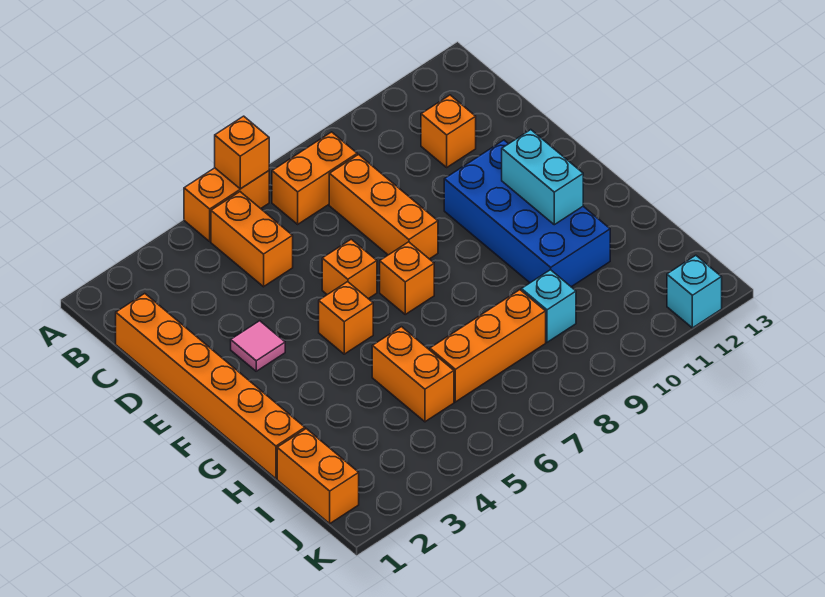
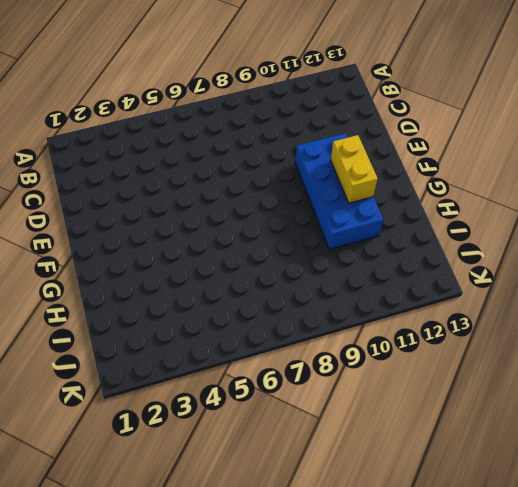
yellow brick F11:G11 level 2 -> cyan brick F11:G11 level 2
none -> orange brick A5:A6 level 1
none -> orange brick B5:C5 level 1
none -> orange brick B7:B8 level 1

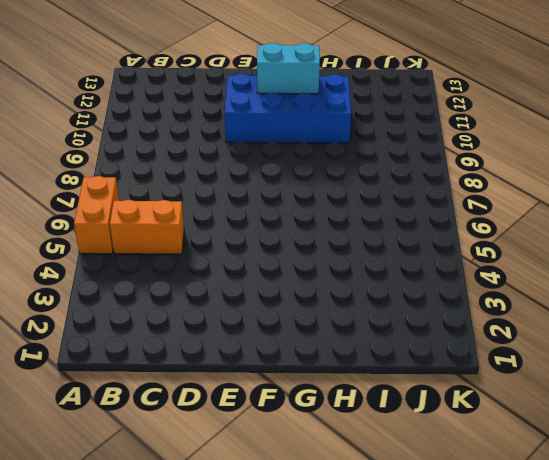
none -> orange brick B7:B8 level 1
none -> orange brick C1:H1 level 1
none -> orange brick C8:E8 level 1

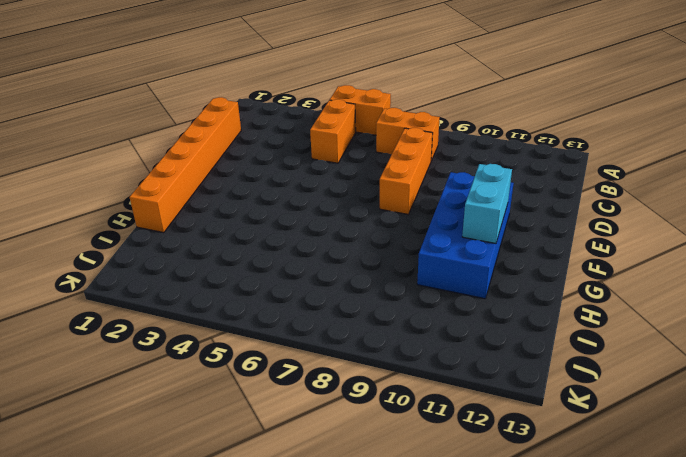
none -> orange brick C11 level 1
none -> pink tile E3 level 1
none -> orange brick E6 level 1

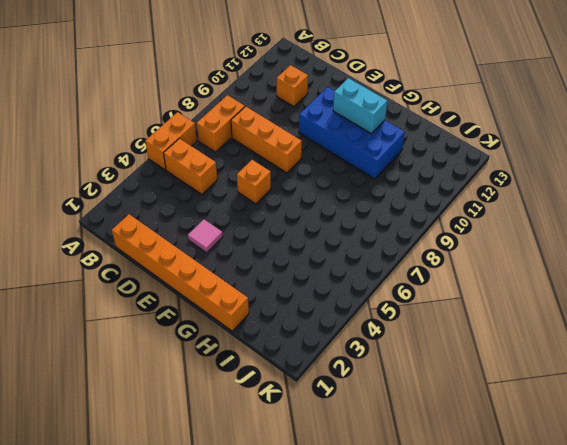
none -> orange brick F5 level 1
none -> orange brick F7 level 1
none -> orange brick H5:I5 level 1

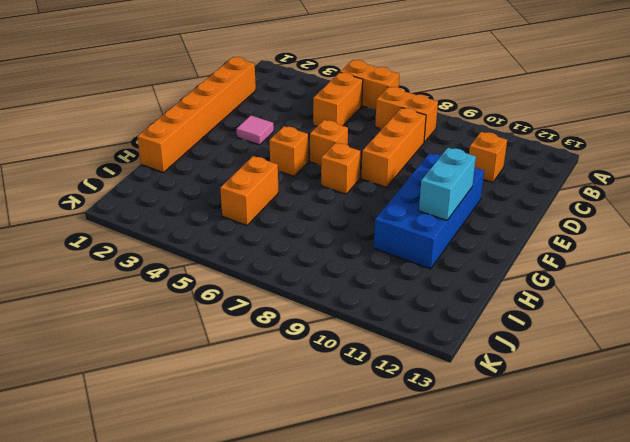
none -> orange brick I1:J1 level 1
none -> orange brick I6:I8 level 1
none -> cyan brick I9 level 1

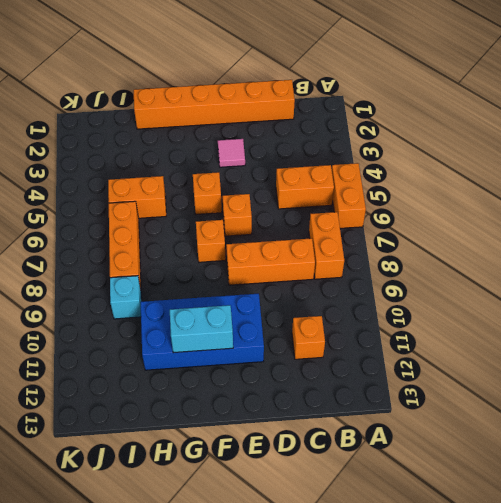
none -> orange brick I1:J1 level 1
none -> cyan brick K12 level 1
none -> orange brick A6 level 2

